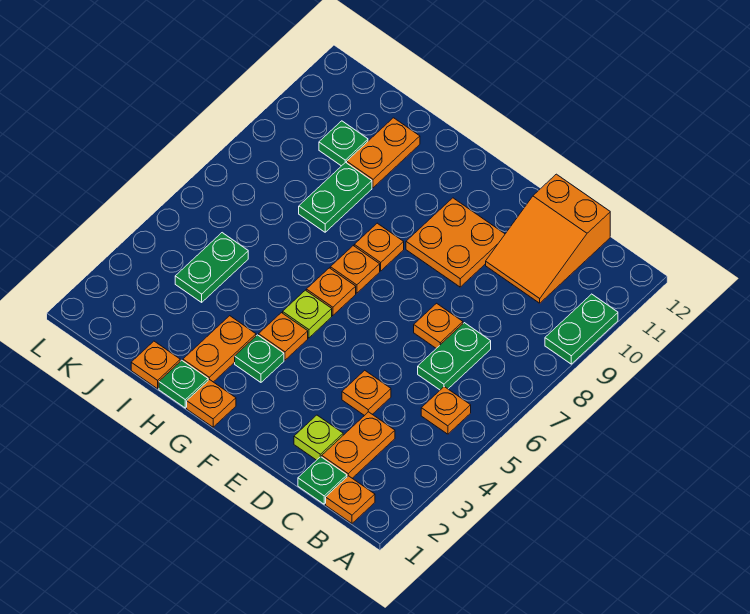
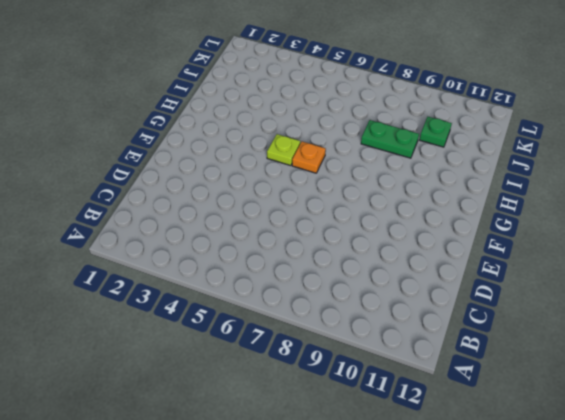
none -> green plate A9:A10 level 1
none -> orange plate B1 level 1
none -> orange plate B5 level 1

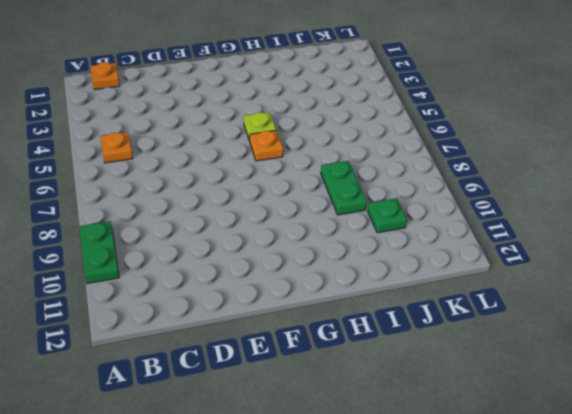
none -> green plate C1 level 1
none -> orange plate C2:C3 level 1
none -> green plate C6:C7 level 1

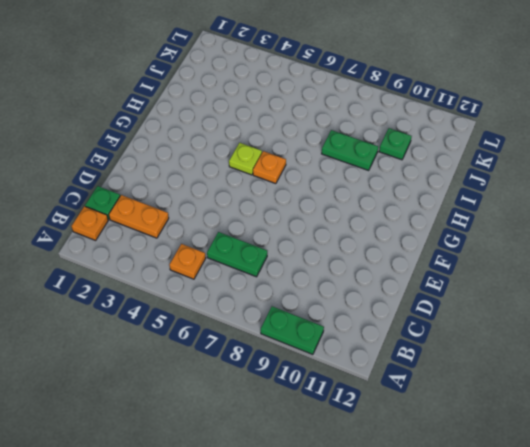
none -> orange slope C10:D12 level 1 top 12
none -> lime plate D2 level 1
none -> orange plate D4 level 1

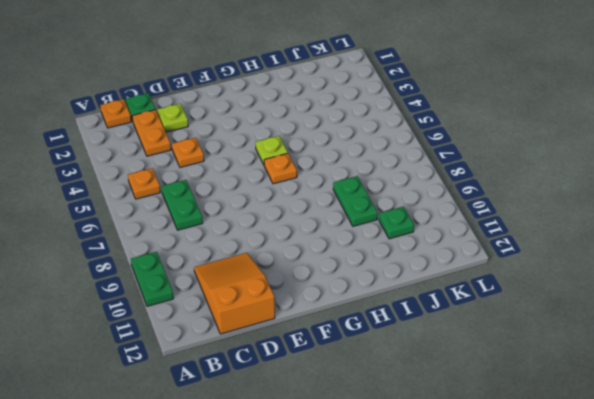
none -> orange plate D7 level 1
none -> orange plate E9:F10 level 1
none -> orange plate G1 level 1

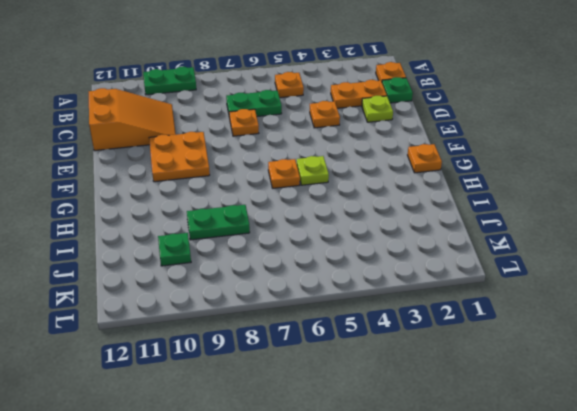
none -> green plate G3 level 1
none -> orange plate G4 level 1
none -> orange plate G7 level 1

